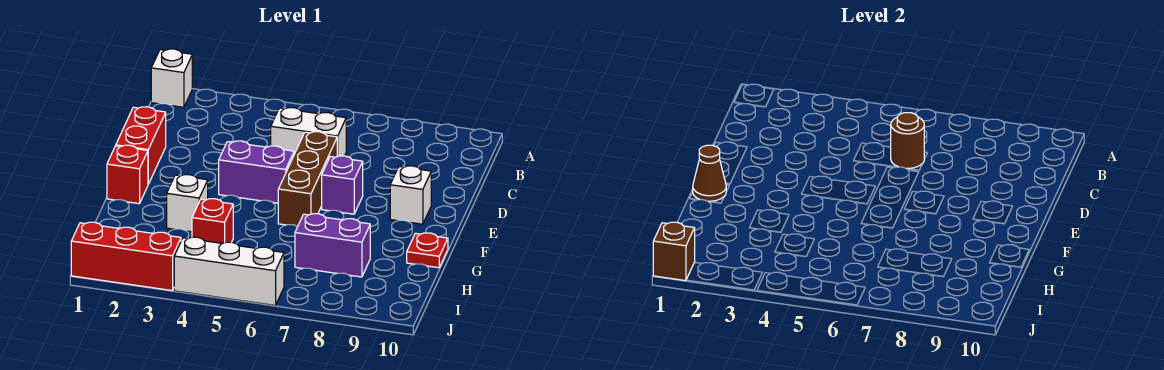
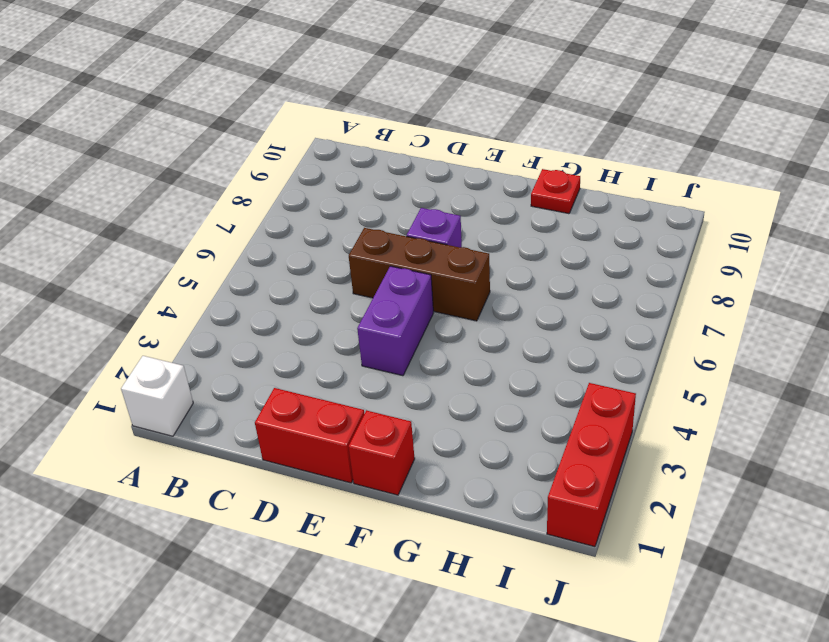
none -> white brick C5:C6 level 1
none -> white brick E9 level 1
none -> white brick G3 level 1

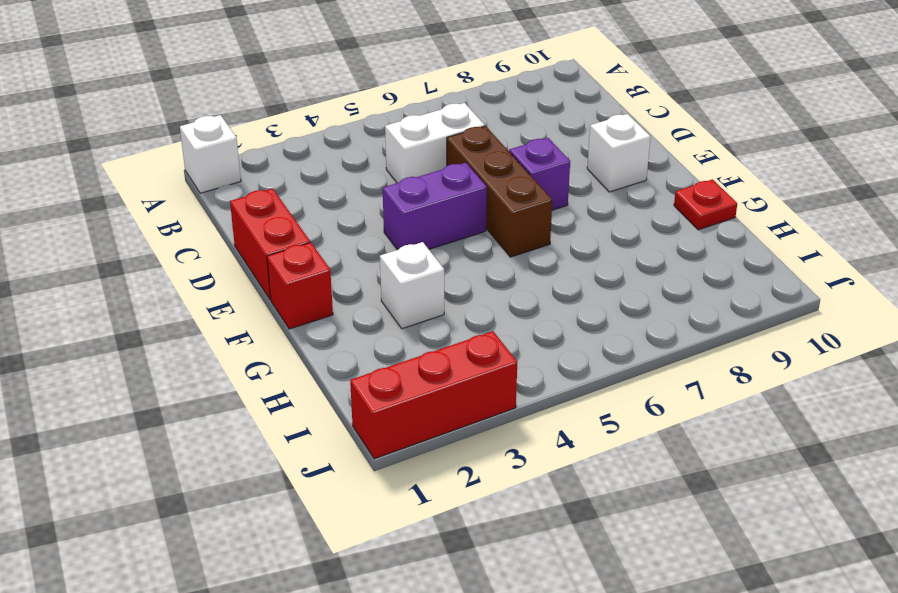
none -> red brick H4 level 1
none -> purple brick H7:H8 level 1
none -> white brick J4:J6 level 1

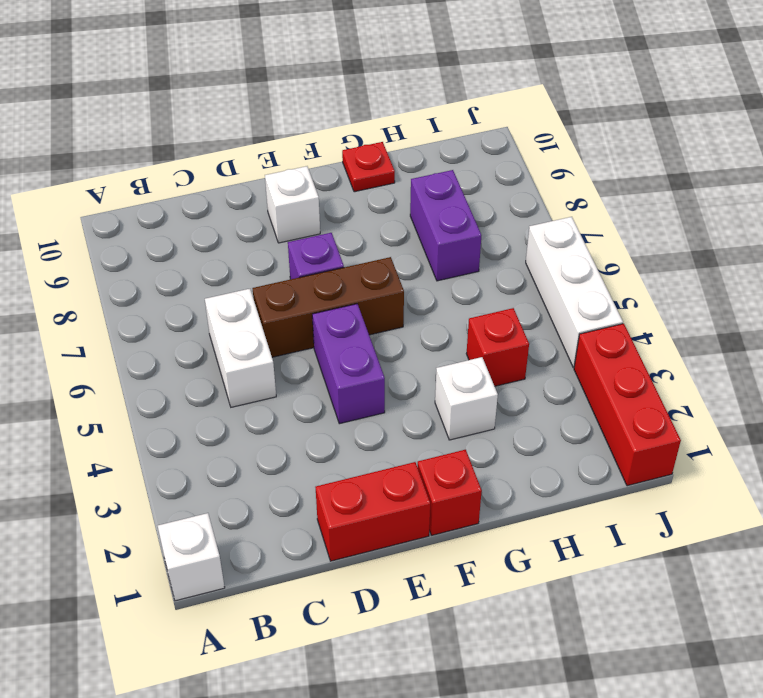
none -> brown round brick C6 level 2
none -> brown cone F1 level 2
none -> brown brick J1 level 2

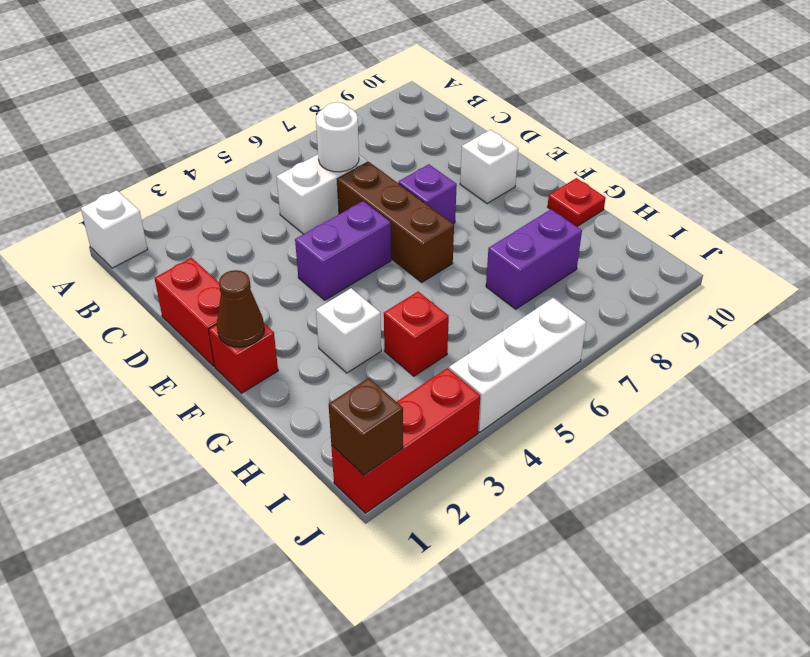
white round brick C6 level 2 -> brown round brick C6 level 2

